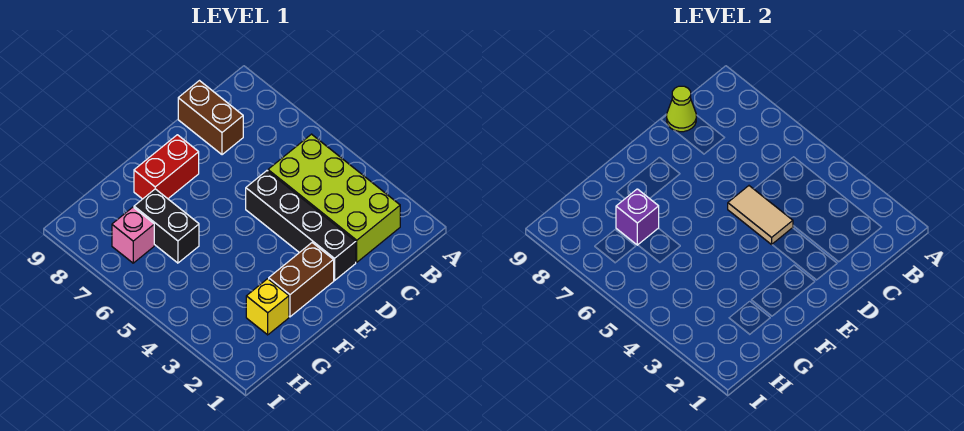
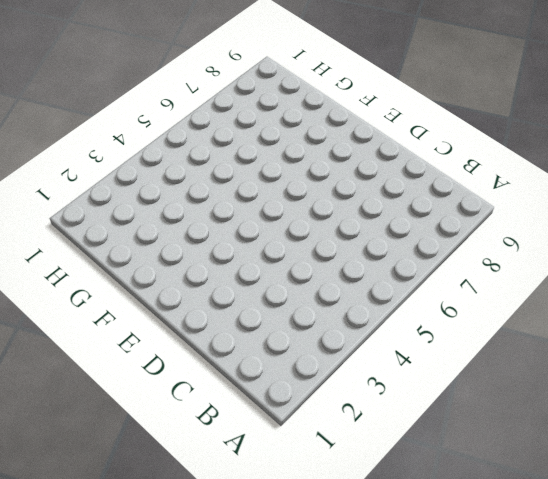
none -> lime brick B2:C5 level 1
none -> brown brick C8:C9 level 1

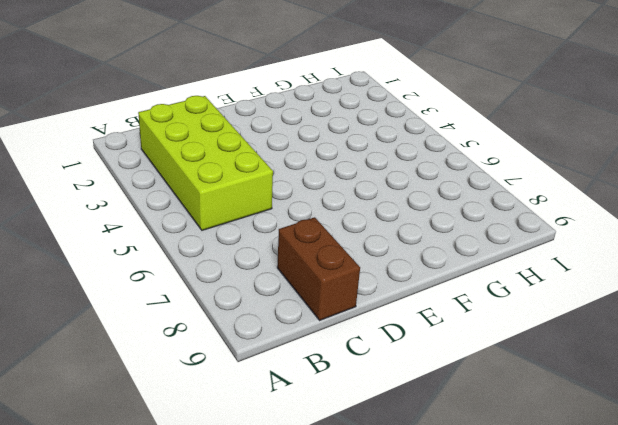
none -> black brick D2:D5 level 1
none -> brown brick E2:F2 level 1

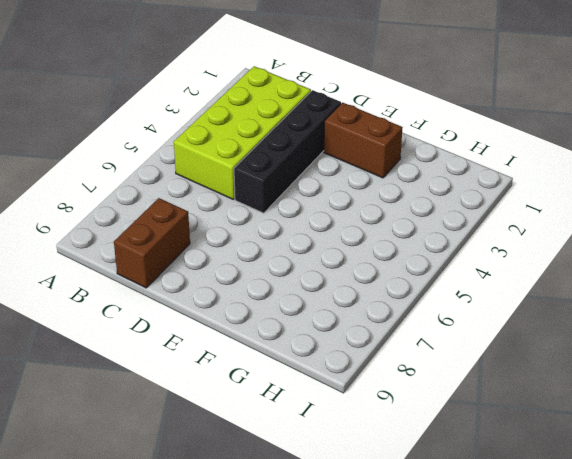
none -> red brick E8:F8 level 1
none -> yellow brick G2 level 1

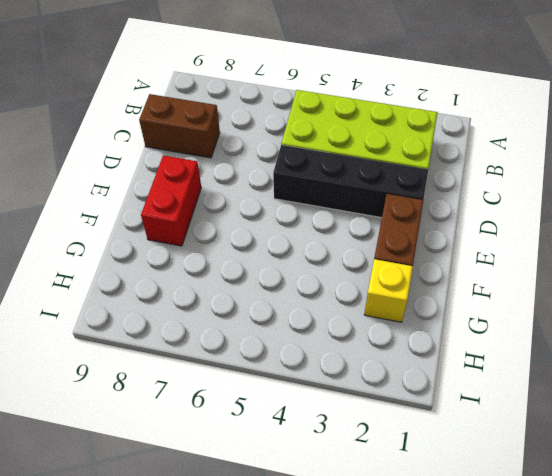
none -> black brick G6:G7 level 1
none -> pink brick H7 level 1

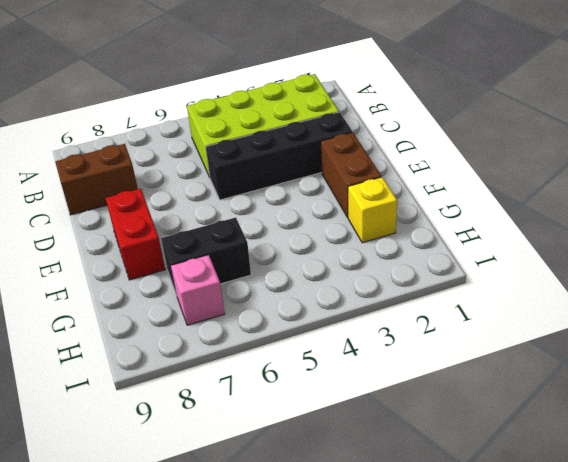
none -> lime cone C9 level 2
none -> tan tile D4:D5 level 2

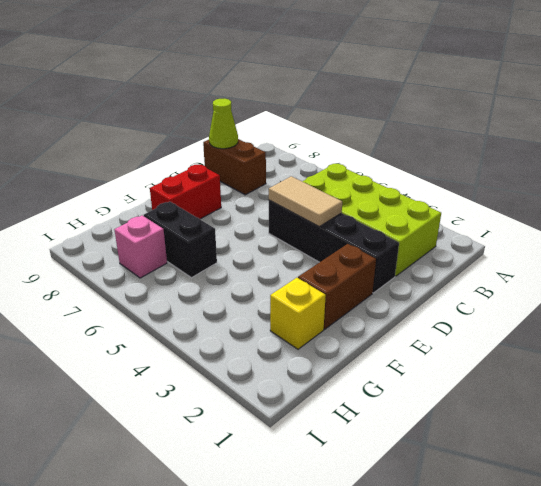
none -> purple brick G7 level 2

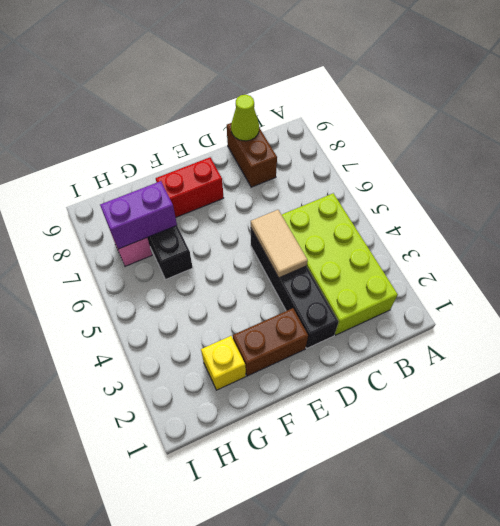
purple brick G7:H7 level 2 -> purple brick G7 level 2

